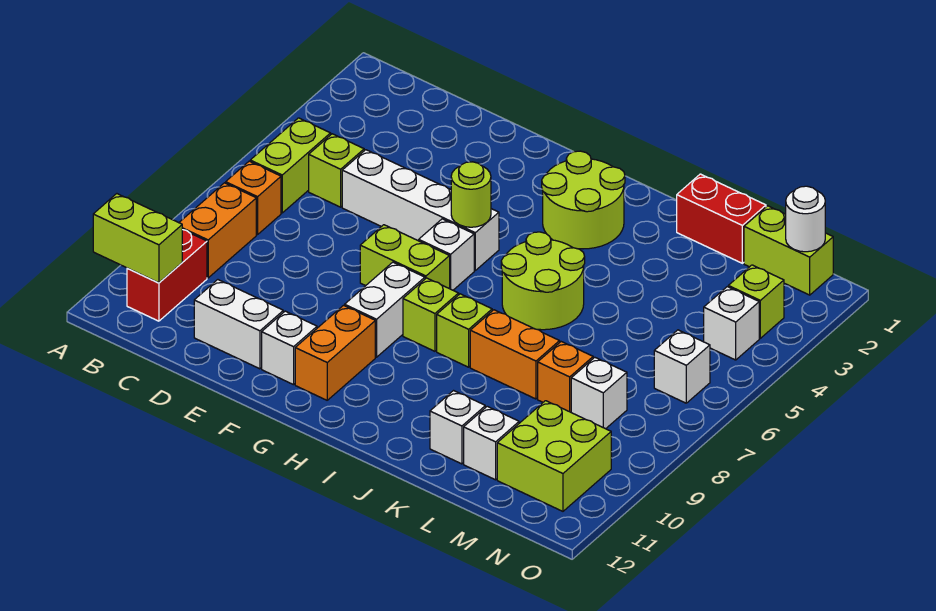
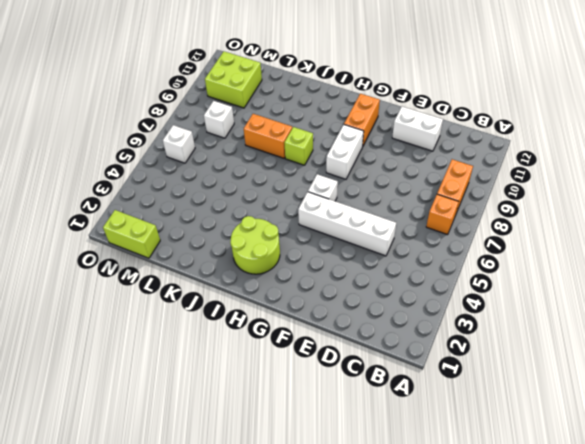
none -> lime brick B5:B6 level 1
none -> red brick B10:B11 level 1
none -> lime brick C5 level 1
none -> lime brick F7:G7 level 1

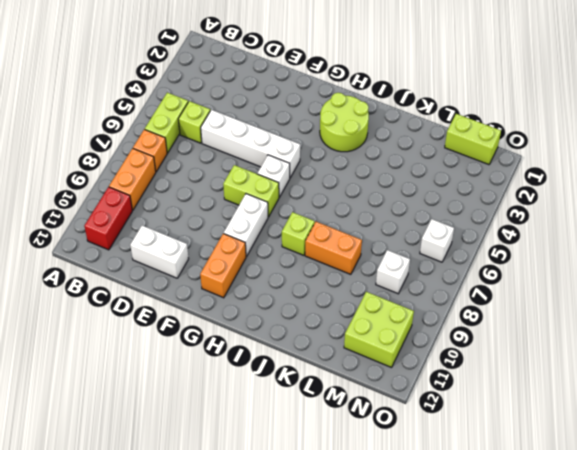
none -> white brick F11 level 1
none -> lime brick H8 level 1
none -> lime round brick I5:J6 level 1
none -> red brick K1:L1 level 1

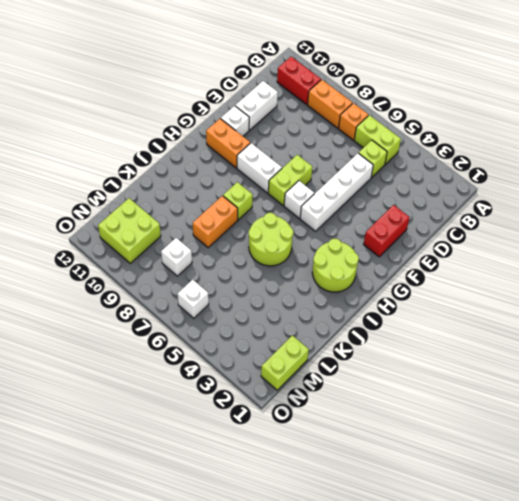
red brick E2:F2 level 1 -> red brick K1:L1 level 1
none -> lime brick H8 level 1
none -> white brick K11 level 1
none -> orange brick L8 level 1
none -> white brick L11 level 1

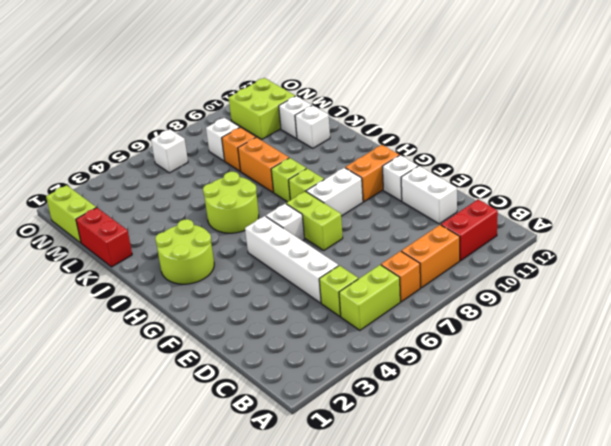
none -> lime brick N3 level 1
none -> white brick N4 level 1
none -> lime brick A11:B11 level 2
none -> lime round brick G5 level 2

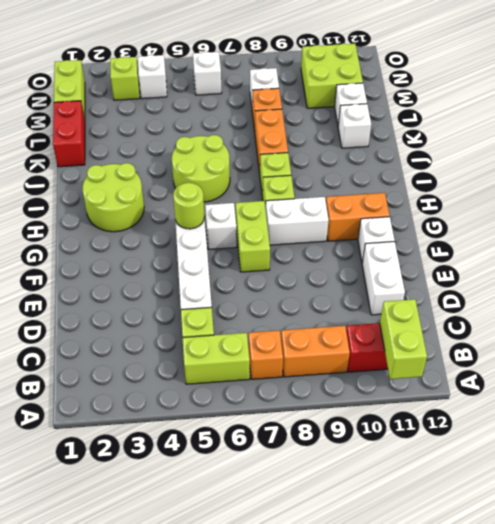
none -> white round brick N1 level 2

